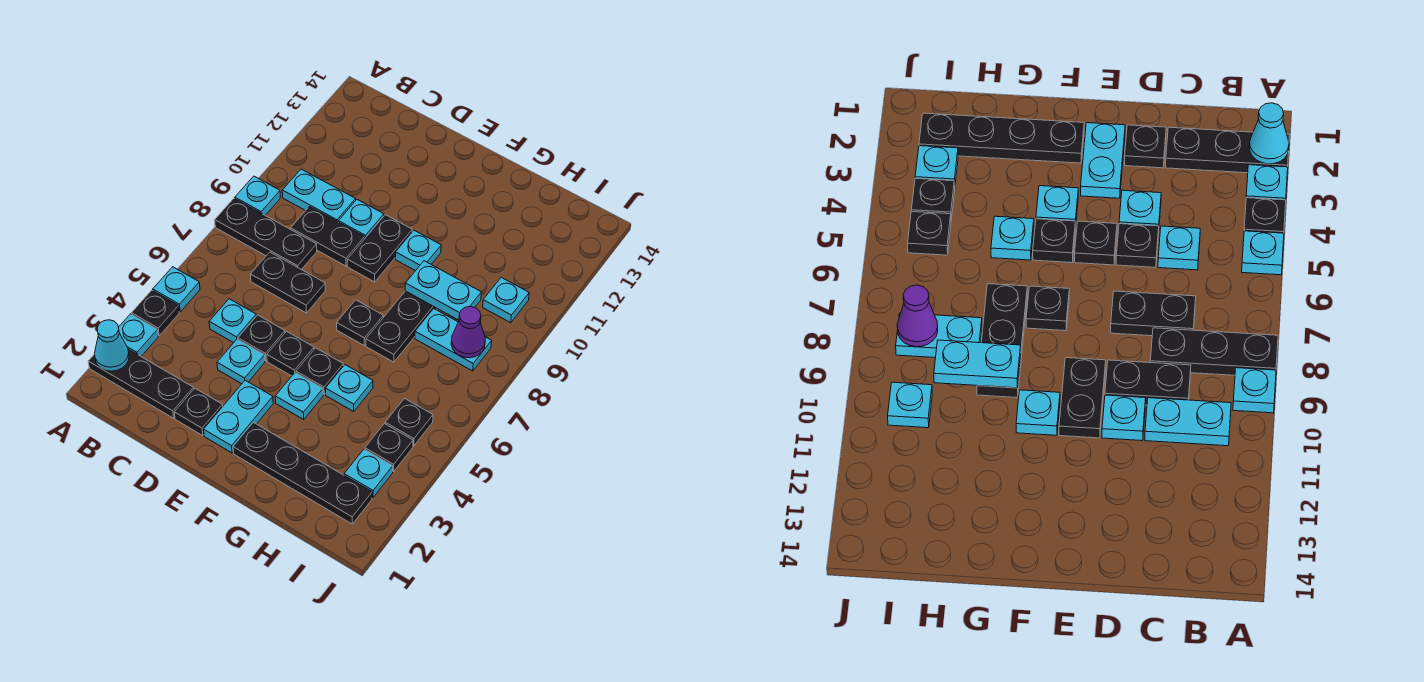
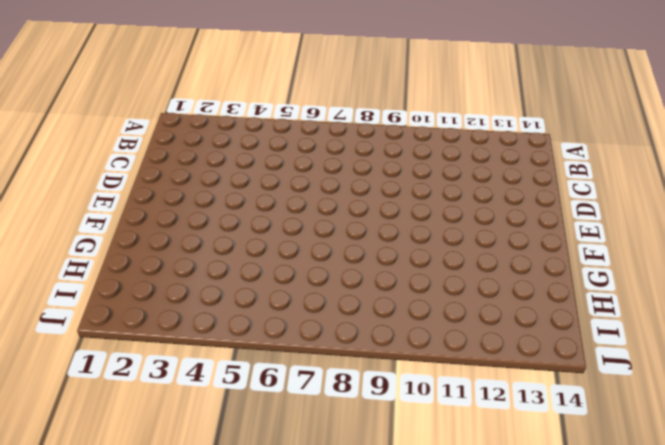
none -> black plate A2:C2 level 1
none -> cyan plate A3 level 1
none -> black plate A4 level 1
none -> cyan plate A5 level 1

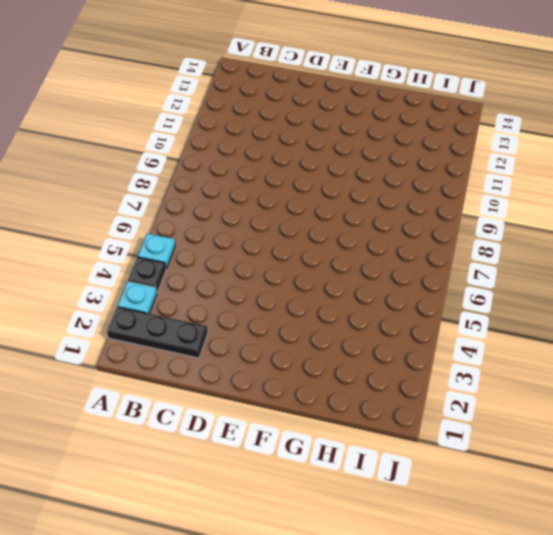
none -> black plate A8:C8 level 1
none -> cyan plate A9 level 1
none -> cyan plate B10:C10 level 1
none -> cyan plate C5 level 1

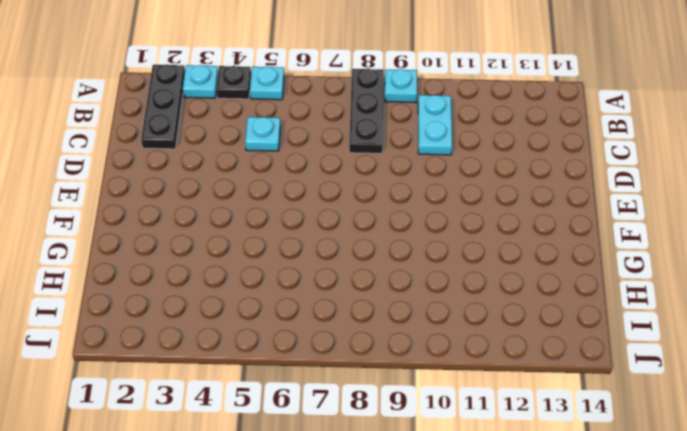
none -> black plate C7:D7 level 1
none -> black plate C9:D9 level 1
none -> black plate D2 level 1
none -> cyan plate D4 level 1

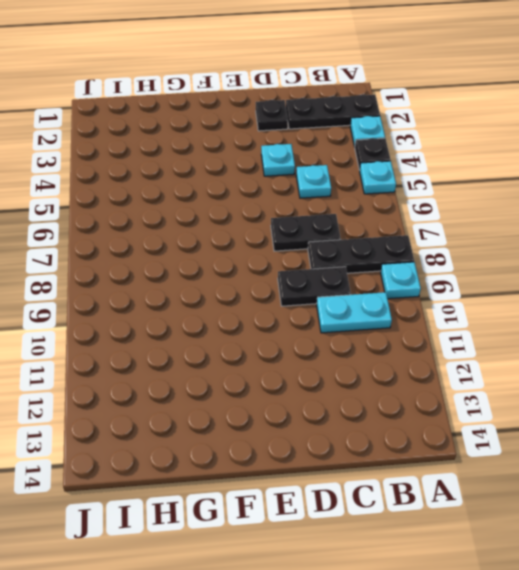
none -> black plate D5 level 1
none -> cyan plate D10 level 1
none -> cyan plate E2:E3 level 1
none -> black plate E5 level 1

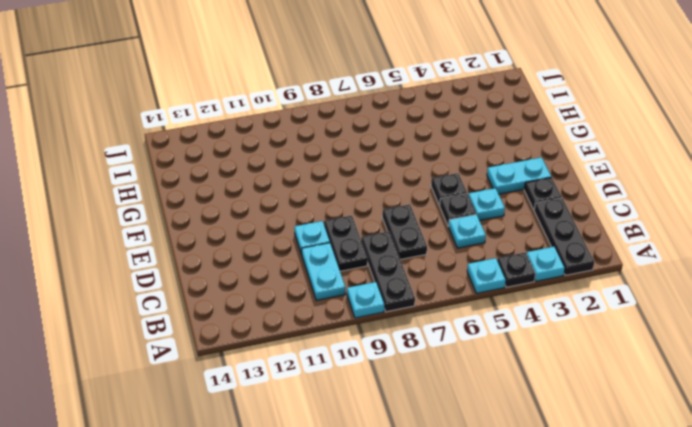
none -> black plate E9:E10 level 1
none -> black plate F2:I2 level 1
none -> cyan plate F4 level 1
none -> black plate F5 level 1

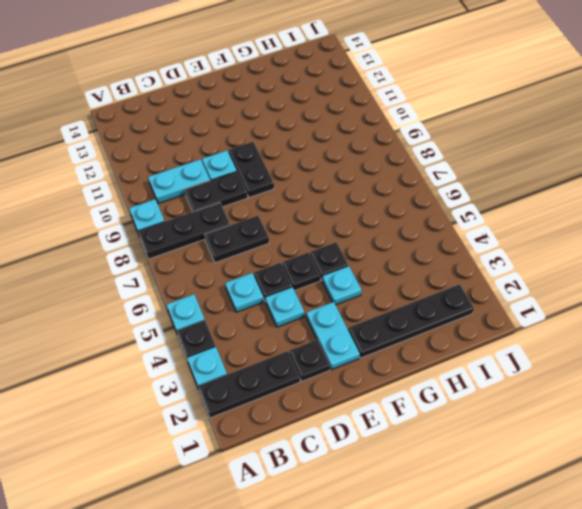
none -> black plate F7 level 1
none -> cyan plate F10 level 1
none -> cyan plate G5 level 1
none -> black plate G7:G9 level 1

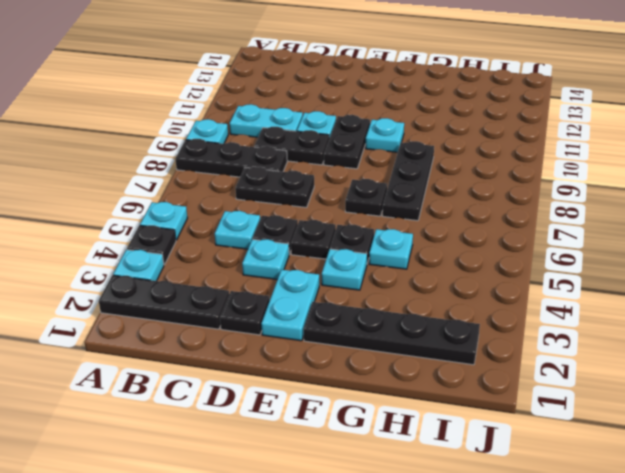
none -> cyan plate H8:I8 level 1
none -> cyan plate I3 level 1
none -> black plate I4 level 1
none -> black plate I5 level 1

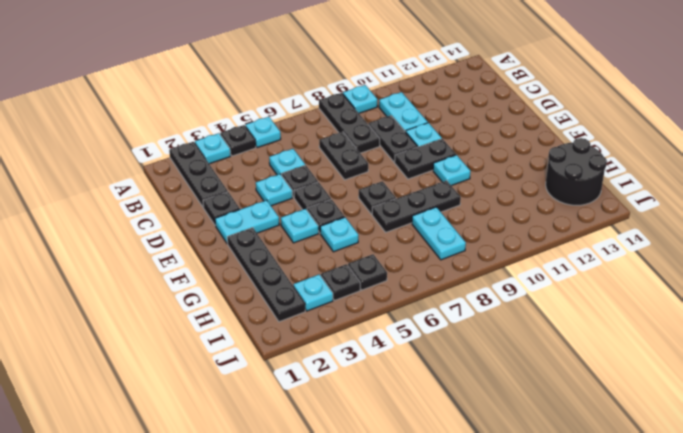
black round brick H13:I14 level 1 -> none
none -> cyan plate I10 level 1
none -> cyan cone A2 level 2
none -> cyan plate G9:H9 level 2
none -> purple cone I8 level 2

